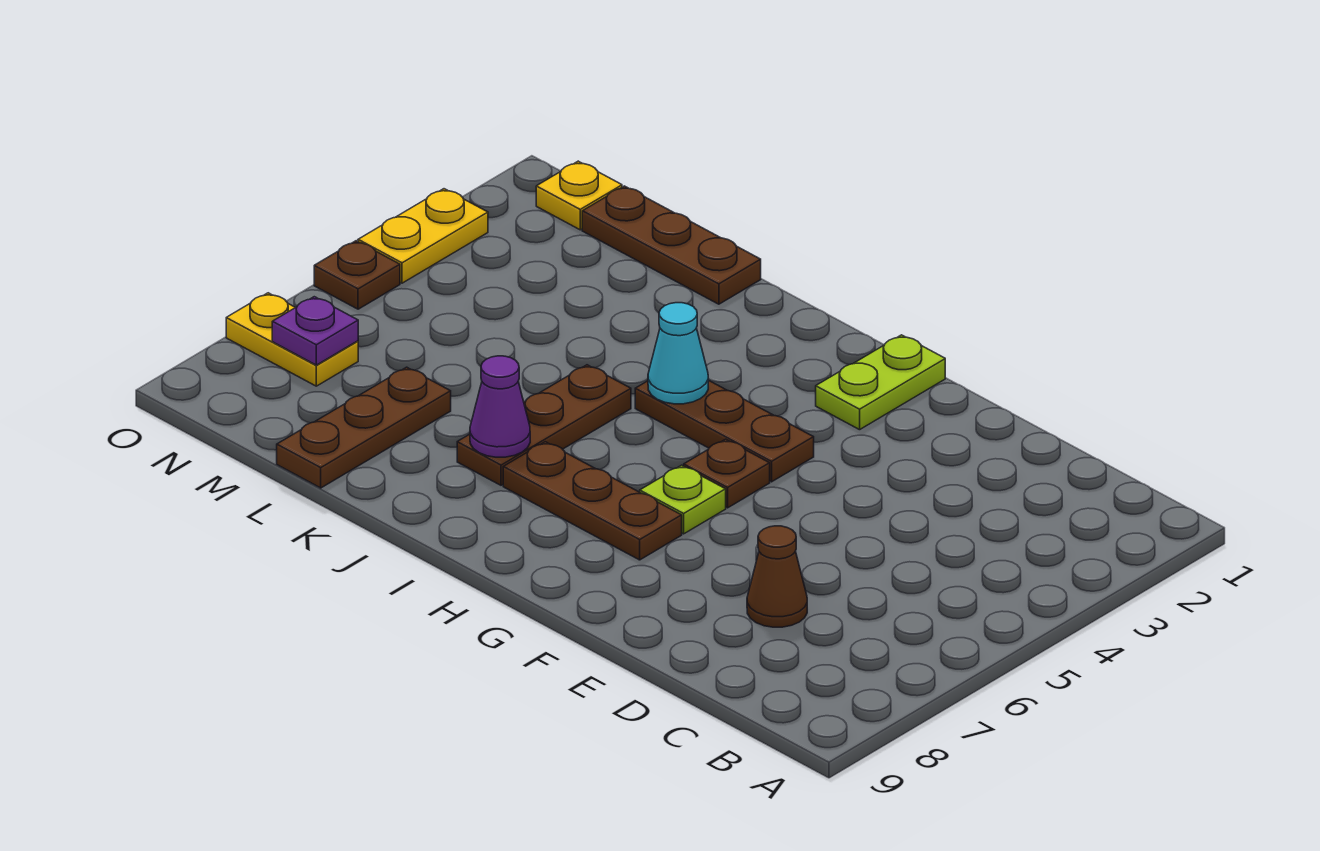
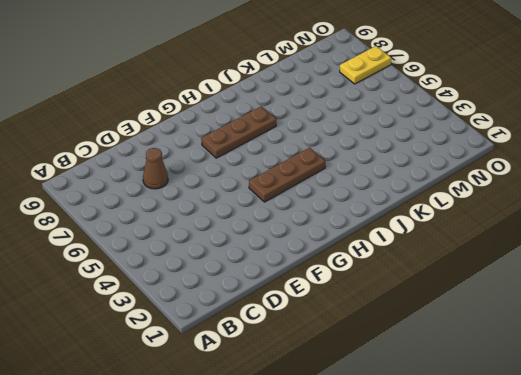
none -> lime plate G1:G2 level 1
none -> brown plate G5 level 1
none -> lime plate G6 level 1

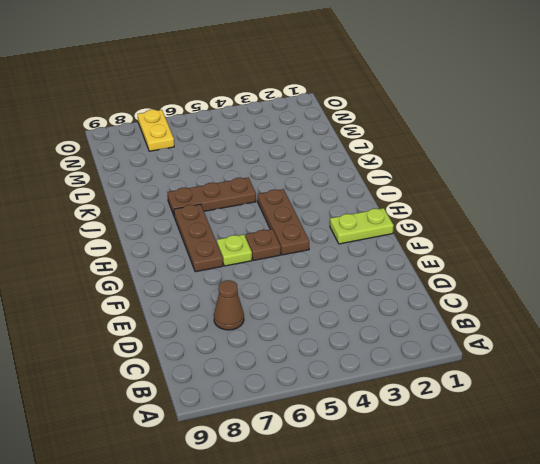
none -> brown plate K1:M1 level 1
none -> brown plate L7:L9 level 1
none -> yellow plate N1 level 1

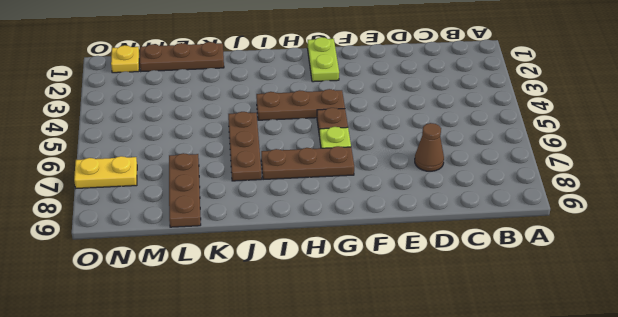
none -> yellow plate O3:O4 level 1
none -> brown plate O5 level 1
none -> cyan cone I4 level 2

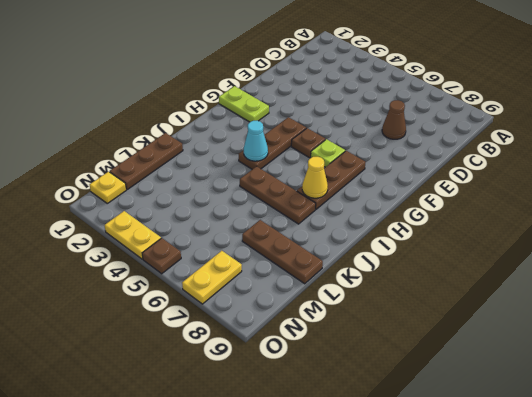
yellow cone I7 level 2 -> none
none -> purple cone J7 level 2
none -> purple plate N7 level 2

